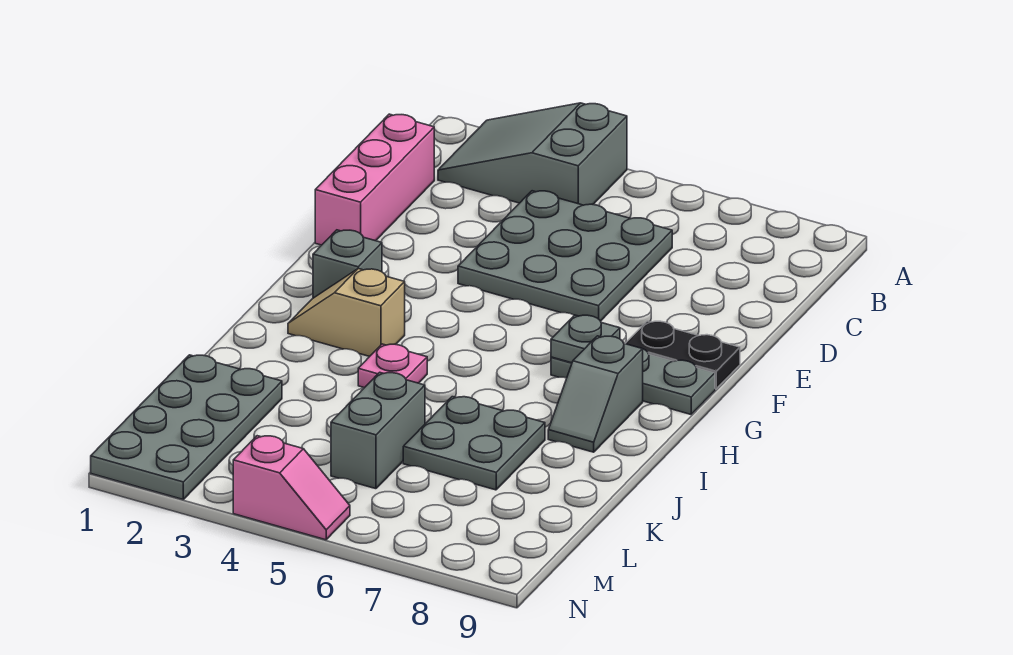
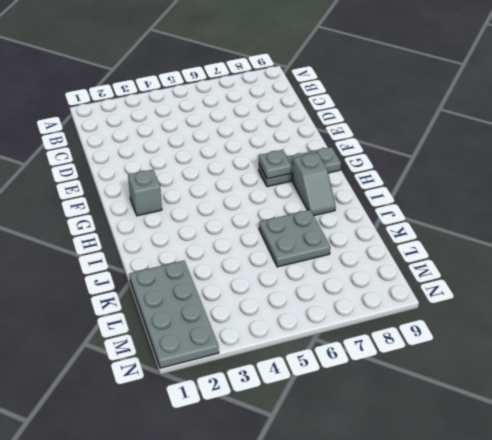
none -> grey slope A2:B4 level 1 top 4
none -> pink brick C1:E1 level 1
none -> grey plate C4:E6 level 1

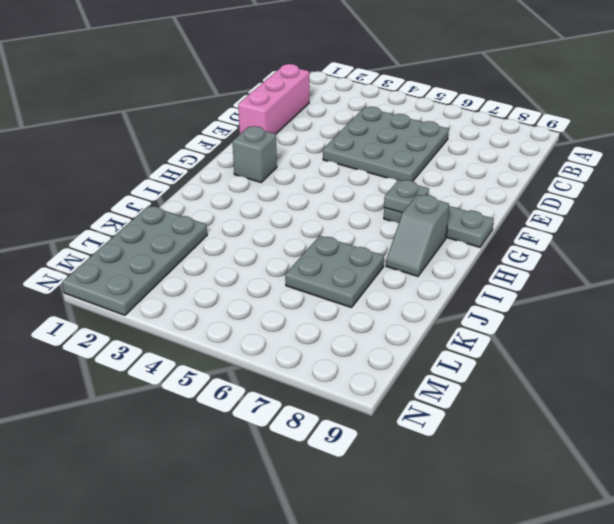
none -> grey slope A2:B4 level 1 top 4
none -> black plate F8:F9 level 1
none -> tan slope H2:H3 level 1 top 3

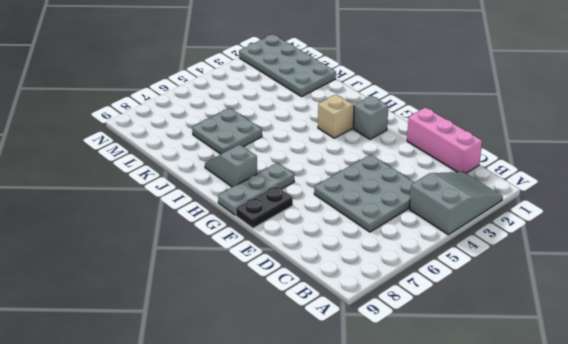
none -> pink plate I4 level 1
none -> grey brick K5:L5 level 1
none -> pink slope N4:N5 level 1 top 4

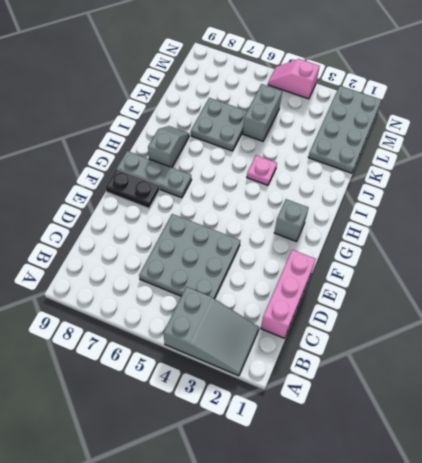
none -> tan slope H2:H3 level 1 top 3
none -> grey plate G7 level 2

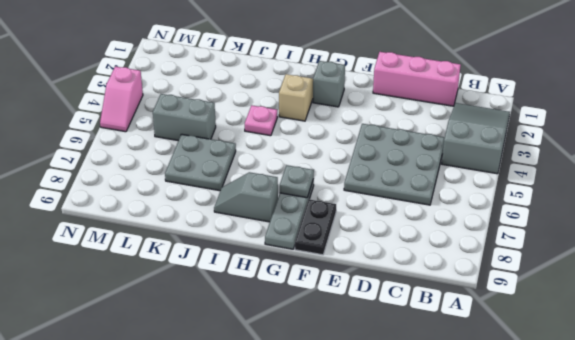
none -> grey plate K1:N2 level 1

